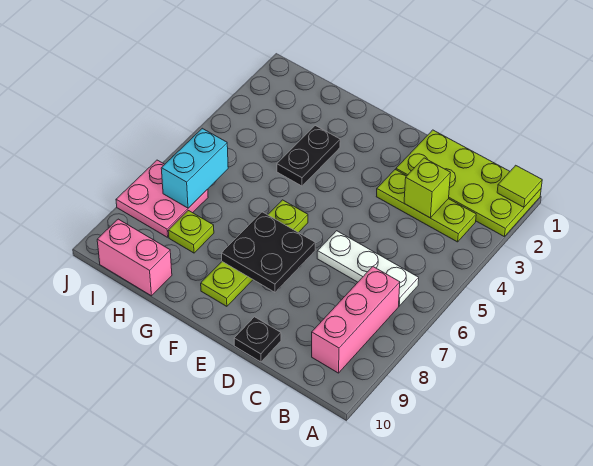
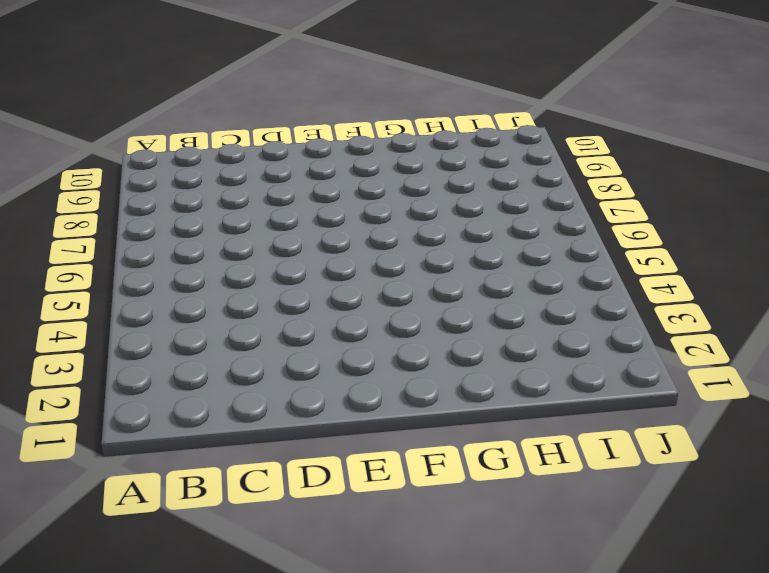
none -> lime plate A1:D2 level 1
none -> lime plate B3:D3 level 1
none -> white plate B6:D6 level 1

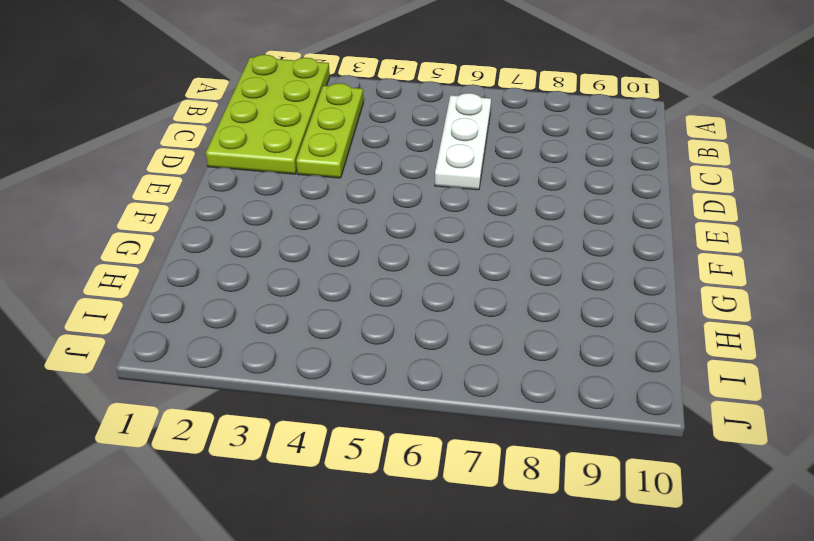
none -> pink brick B7:B9 level 1
none -> black plate D10 level 1
none -> lime plate F6:F9 level 1

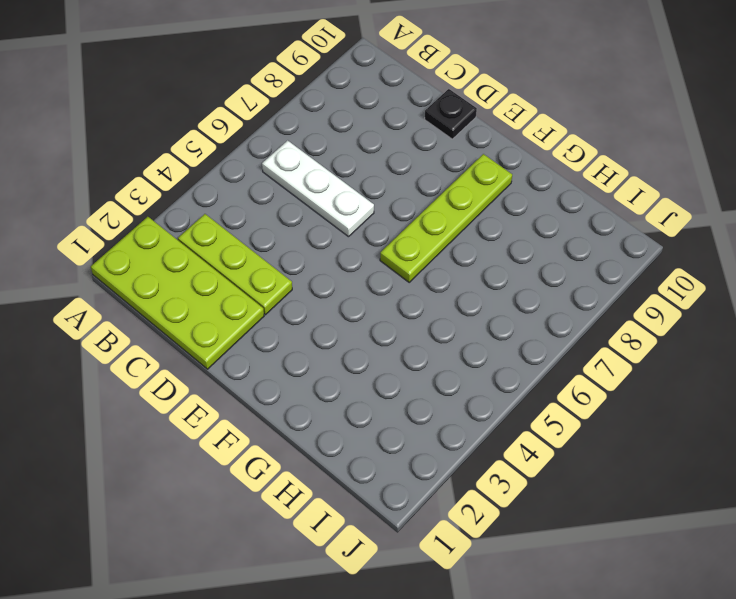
none -> pink brick B7:B9 level 1
none -> black plate G3:G4 level 1
none -> lime plate H8 level 1

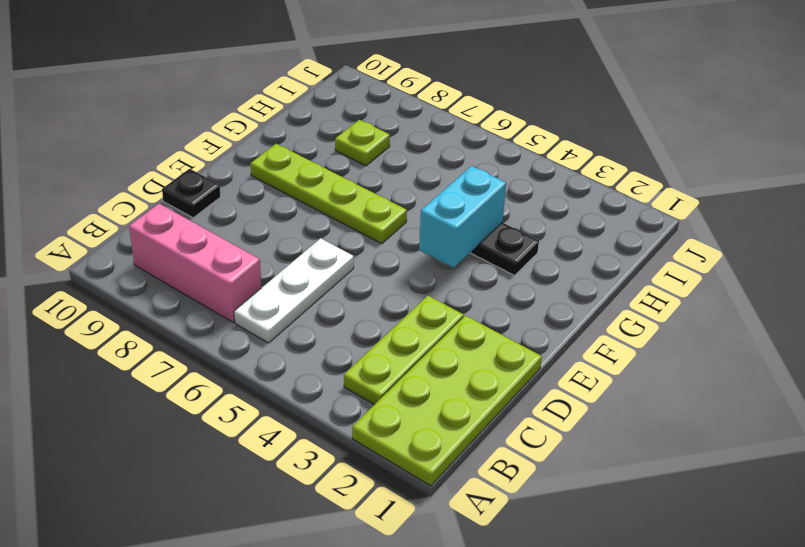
cyan brick F4:G4 level 2 -> cyan brick I6:I7 level 2
none -> pink brick H10:I10 level 1
none -> pink plate I7:J8 level 1
none -> lime tile A1 level 2

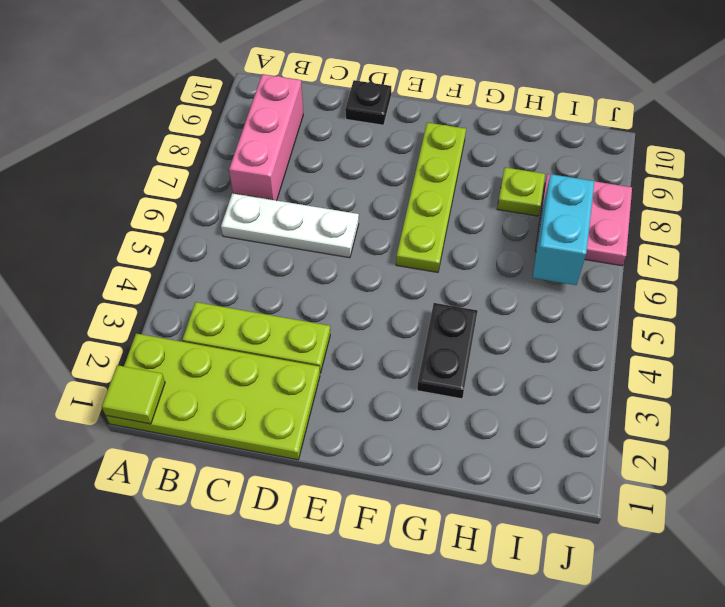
none -> pink brick H10:I10 level 1
none -> lime brick C3 level 2
none -> black plate E7:F8 level 2

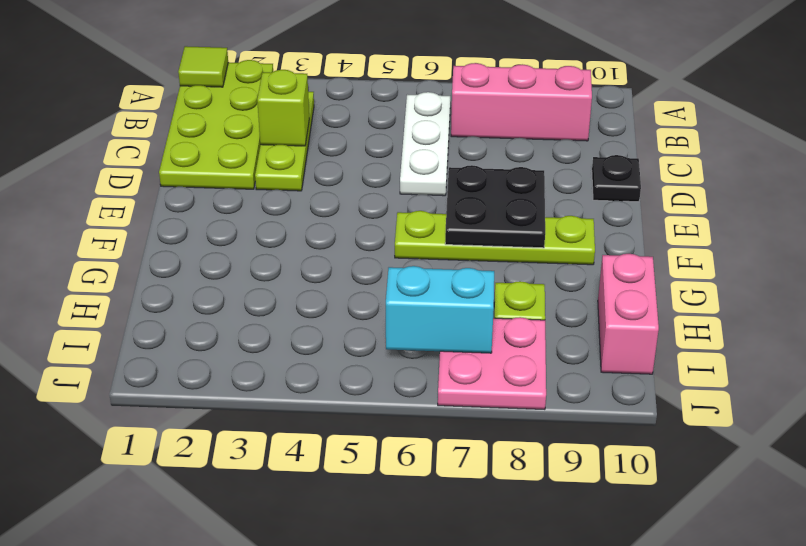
none -> black plate G3:G4 level 1

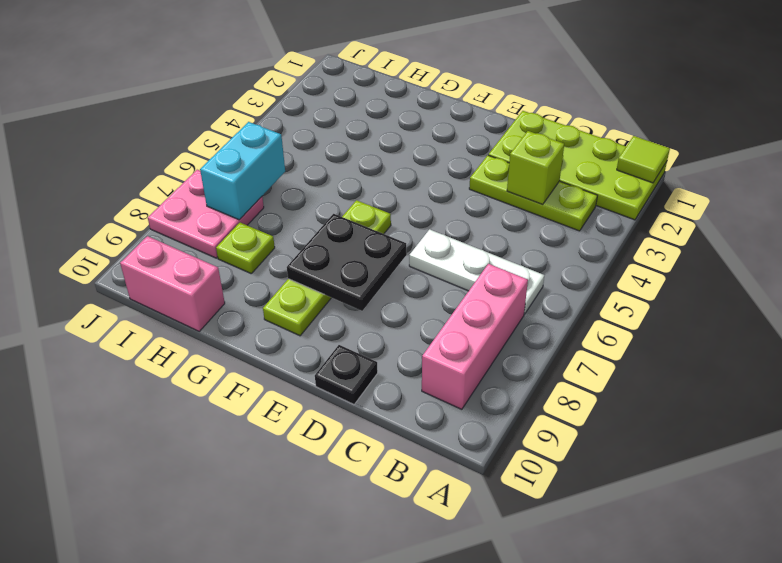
none -> black plate G3:G4 level 1

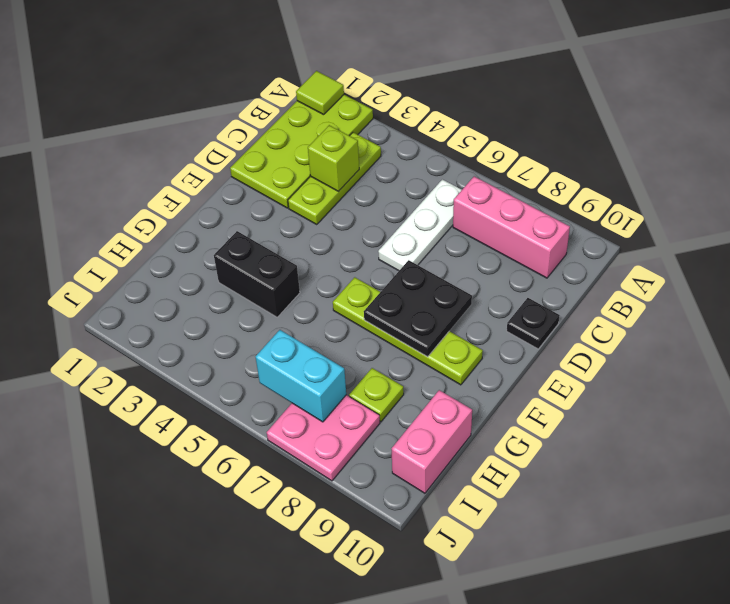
black brick G3:G4 level 1 -> black plate G3:G4 level 1

